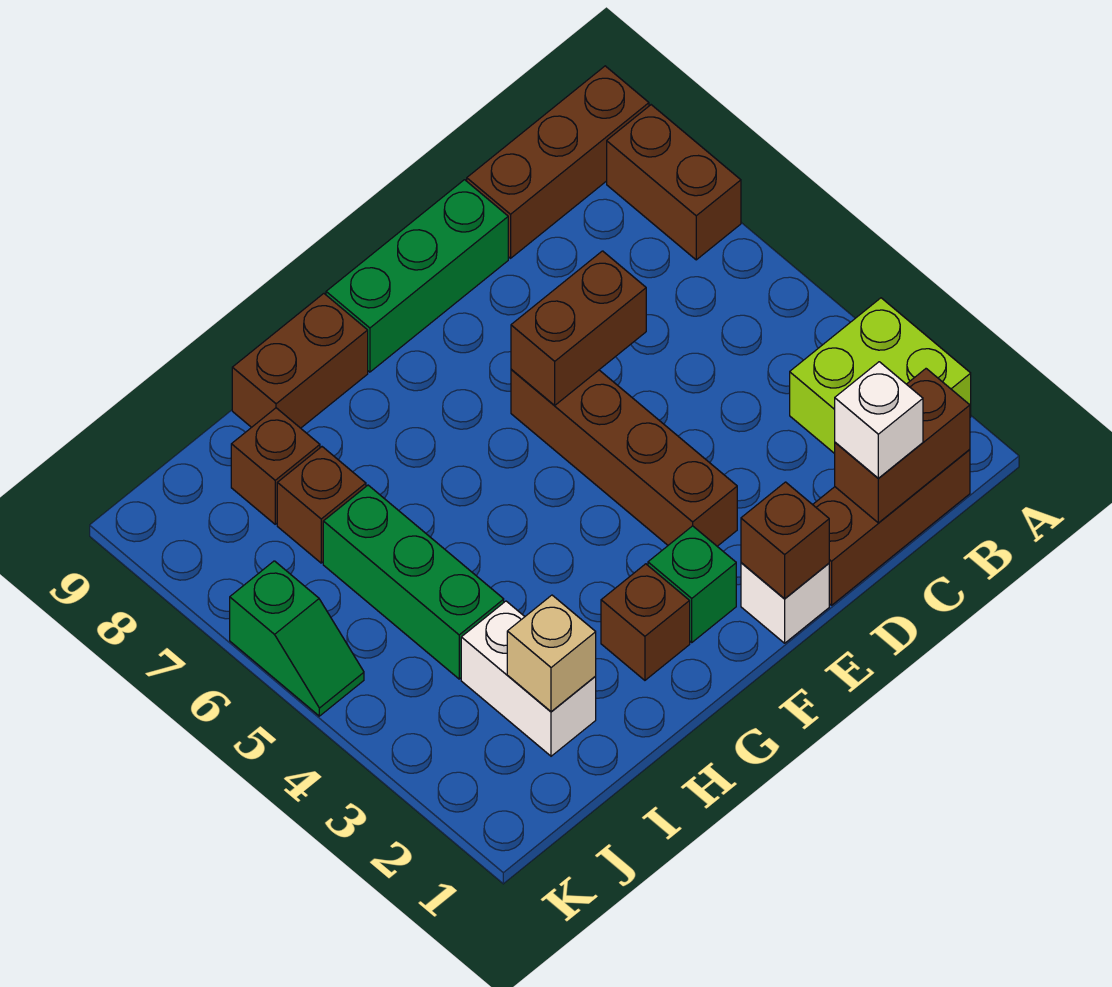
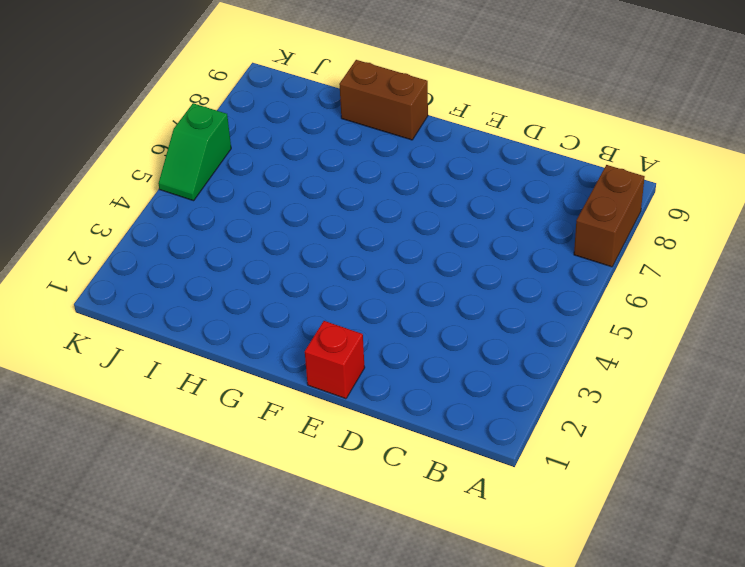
red brick E1 level 1 -> white brick E1 level 1
none -> lime brick A2:B3 level 1
none -> brown brick A9:C9 level 1
none -> brown brick B1:D1 level 1

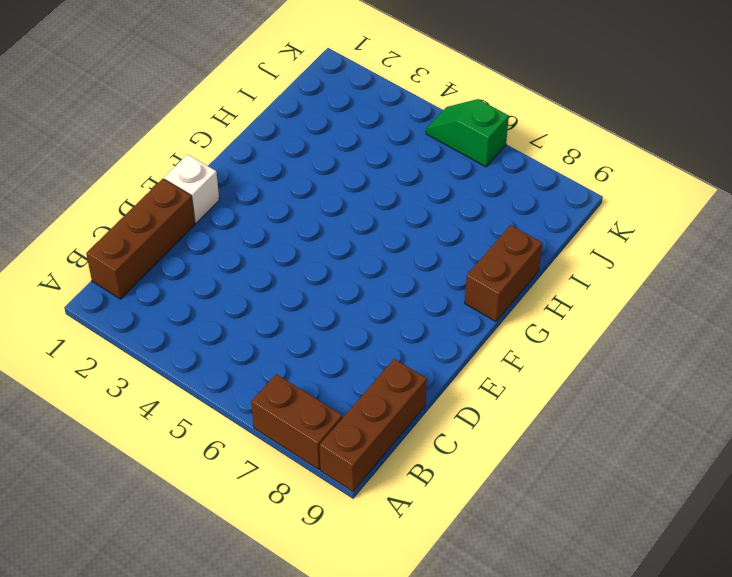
none -> lime brick A2:B3 level 1
none -> green brick D9:F9 level 1
none -> brown brick E3:E6 level 1

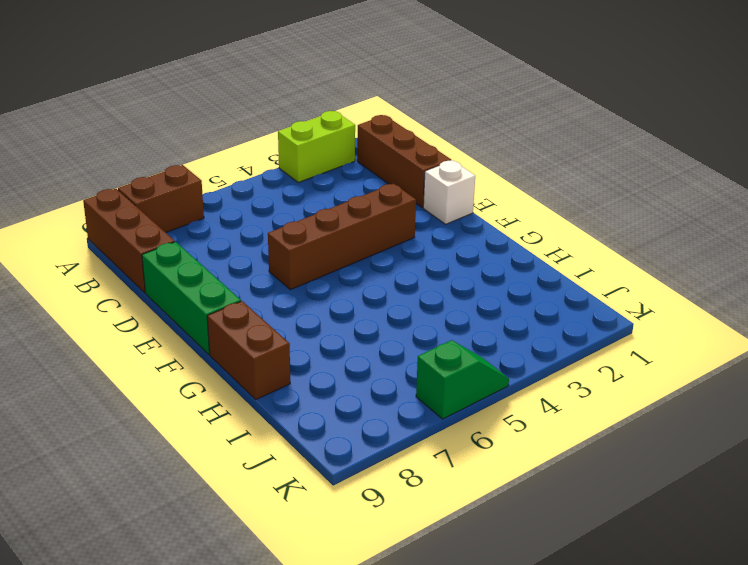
lime brick A2:A3 level 1 -> lime brick A2:B3 level 1
none -> green brick F2 level 1
none -> brown brick G2 level 1
none -> white brick I2:I3 level 1

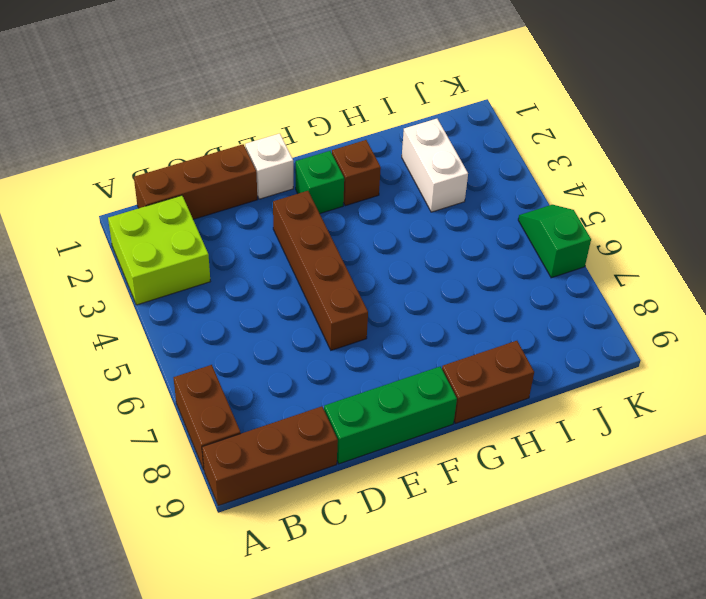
none -> green brick I4:I6 level 1
none -> brown brick I7 level 1
none -> brown brick I8 level 1

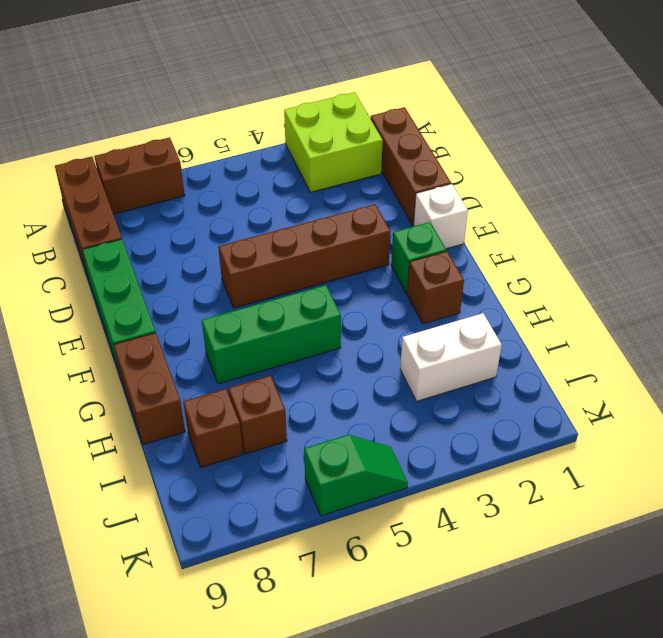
green brick G5:G7 level 1 -> green brick I4:I6 level 1
none -> brown brick B1:C1 level 2
none -> brown brick D6:E6 level 2
none -> brown brick E1 level 2

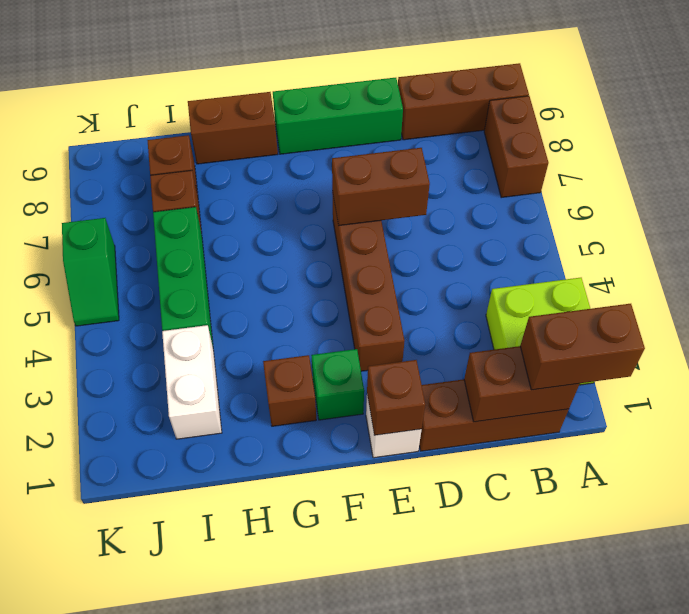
brown brick A1:B1 level 3 -> none
none -> tan brick I2 level 2
none -> white brick C1 level 3

